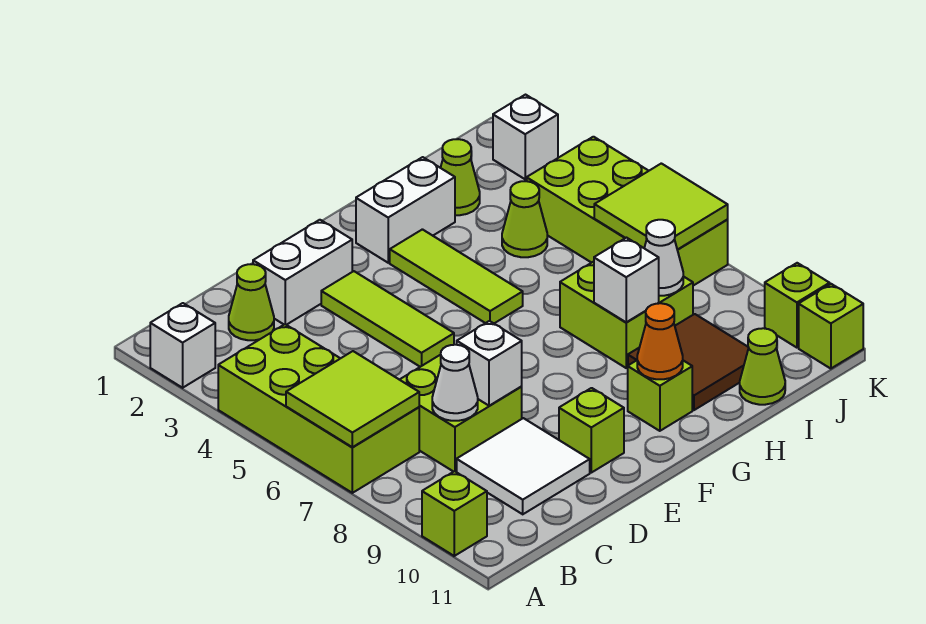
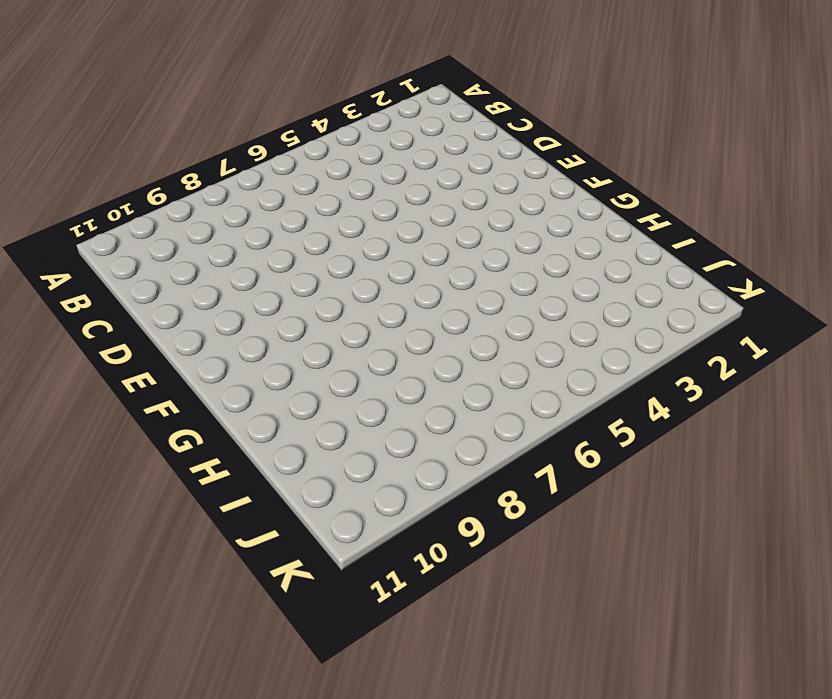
none -> white brick A2 level 1
none -> lime brick A4:B7 level 1
none -> lime brick A10 level 1

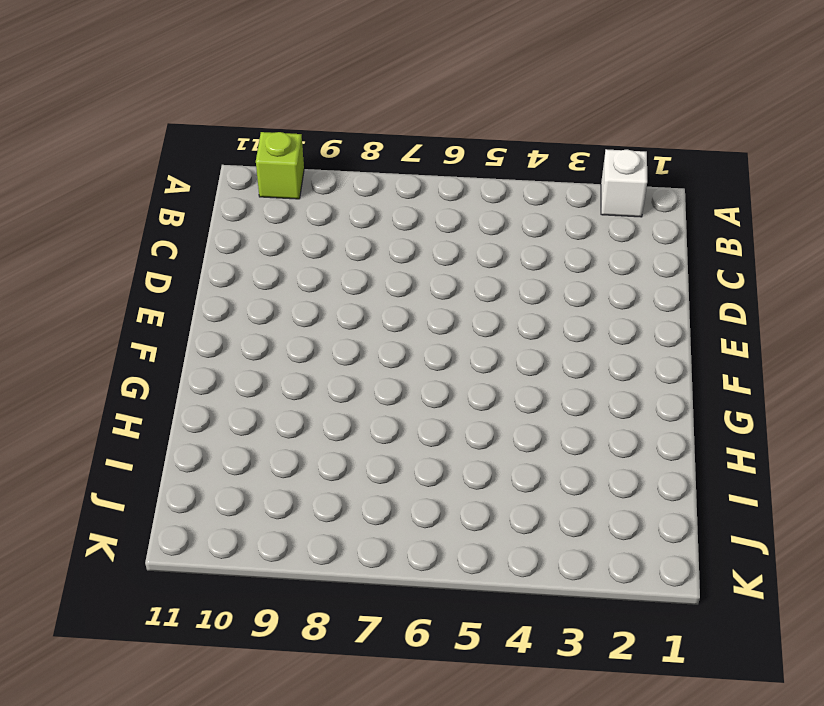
none -> lime brick A4:B7 level 1
none -> lime cone C2 level 1
none -> lime brick C7:D8 level 1

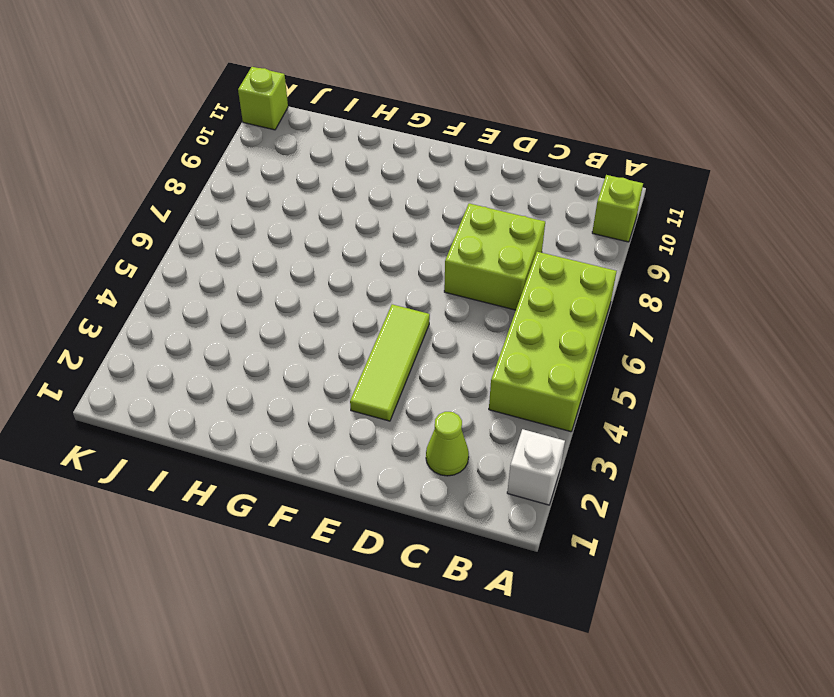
none -> white tile C9:D10 level 1
none -> white brick D2:E2 level 1
none -> lime brick E10 level 1

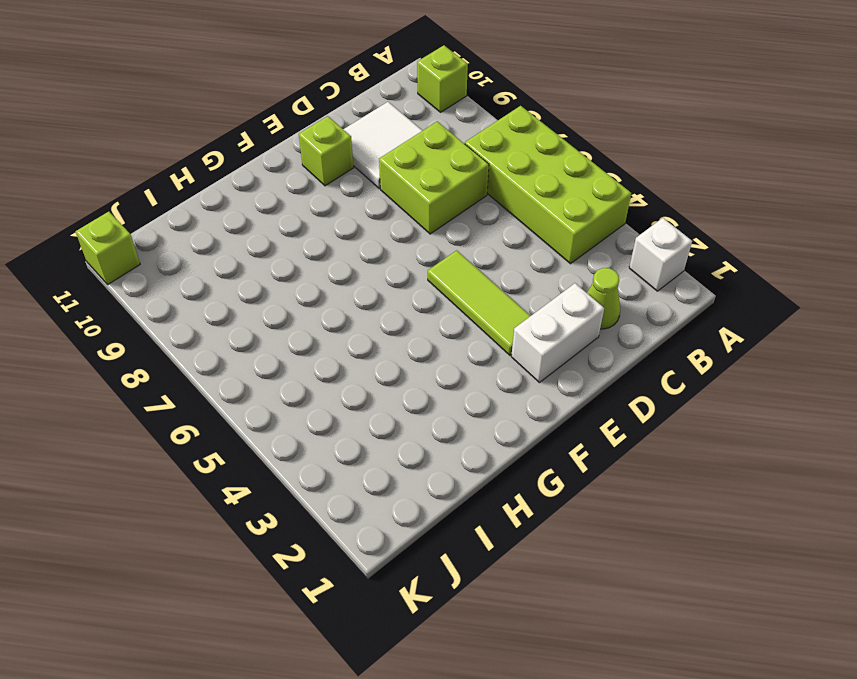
none -> white brick G2:H2 level 1
none -> lime tile G3:G5 level 1
none -> lime brick G10 level 1

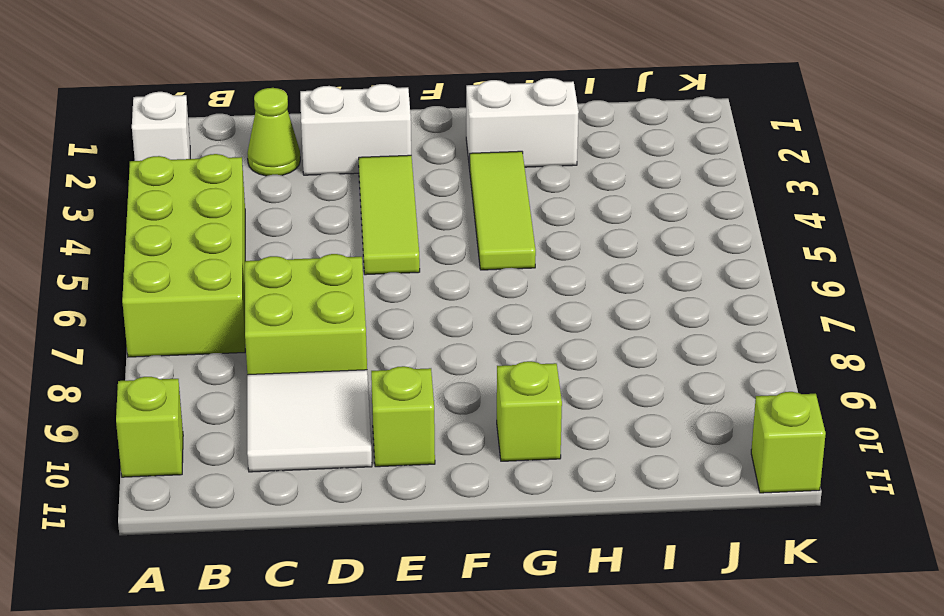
none -> lime brick H7:I8 level 1
none -> brown tile H9:I10 level 1
none -> lime cone I2 level 1

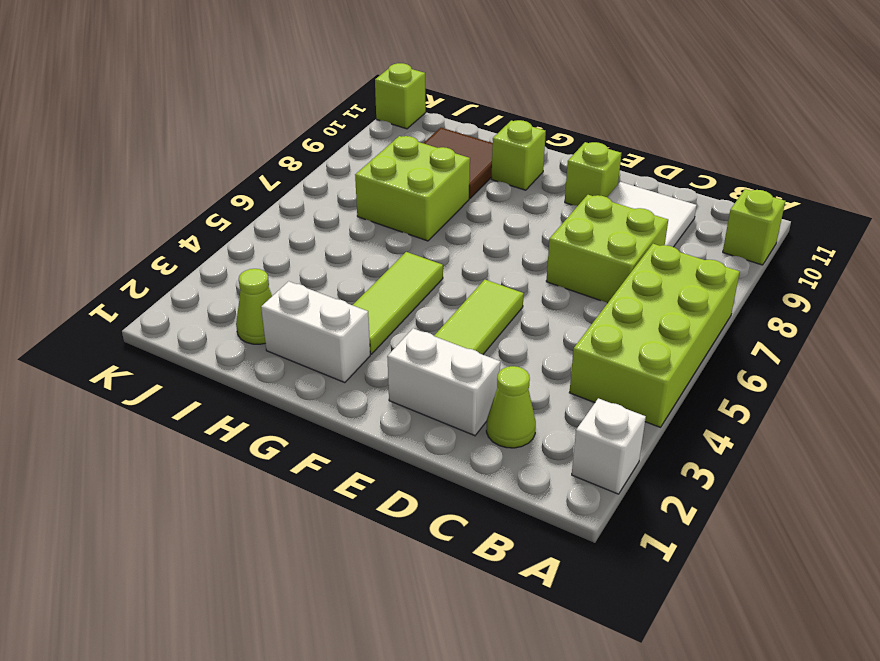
none -> lime cone I4 level 1
none -> lime cone I11 level 1
none -> lime brick J4:K7 level 1

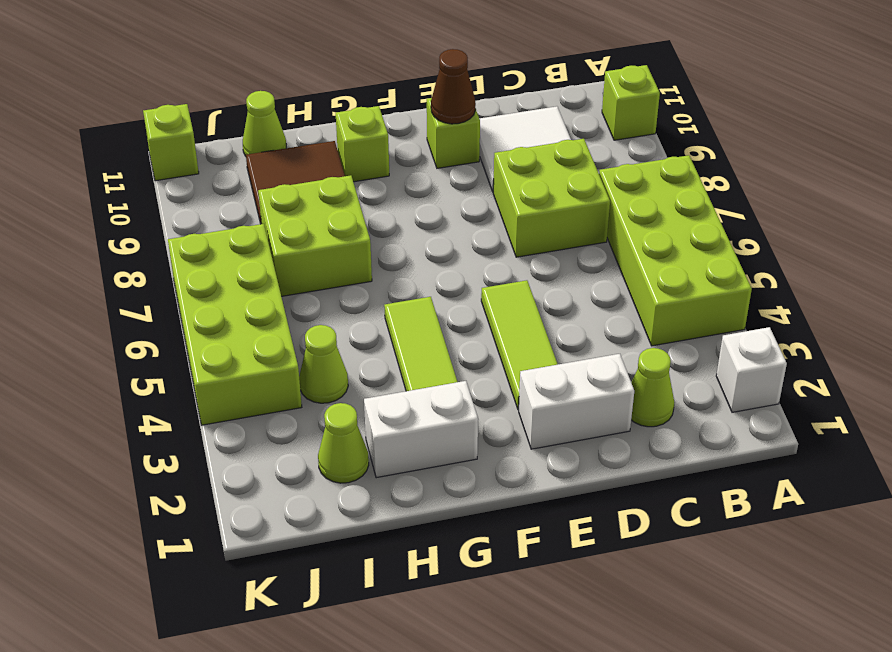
brown cone E10 level 2 -> none
none -> white brick K2 level 1
none -> lime brick K10 level 1
none -> lime tile A6:B7 level 2

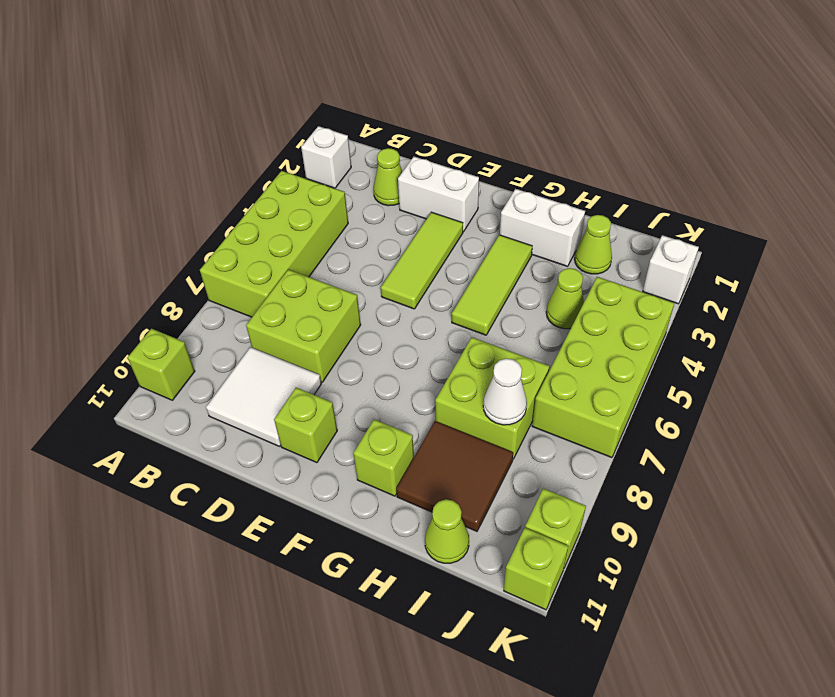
none -> lime tile A6:B7 level 2
none -> white cone C8 level 2
none -> white brick D8 level 2

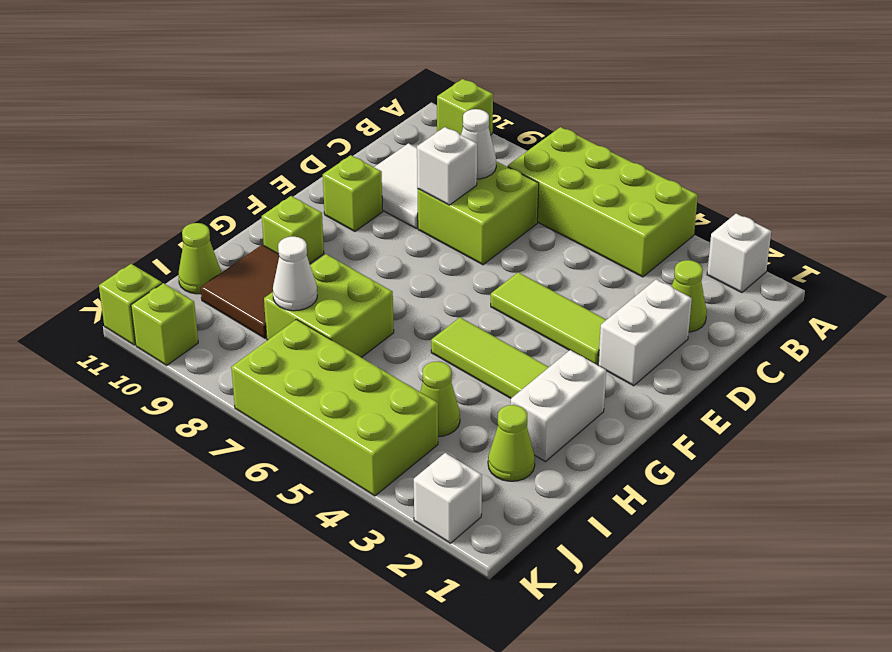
none -> lime tile A6:B7 level 2
none -> orange cone G10 level 2
none -> white brick H8 level 2

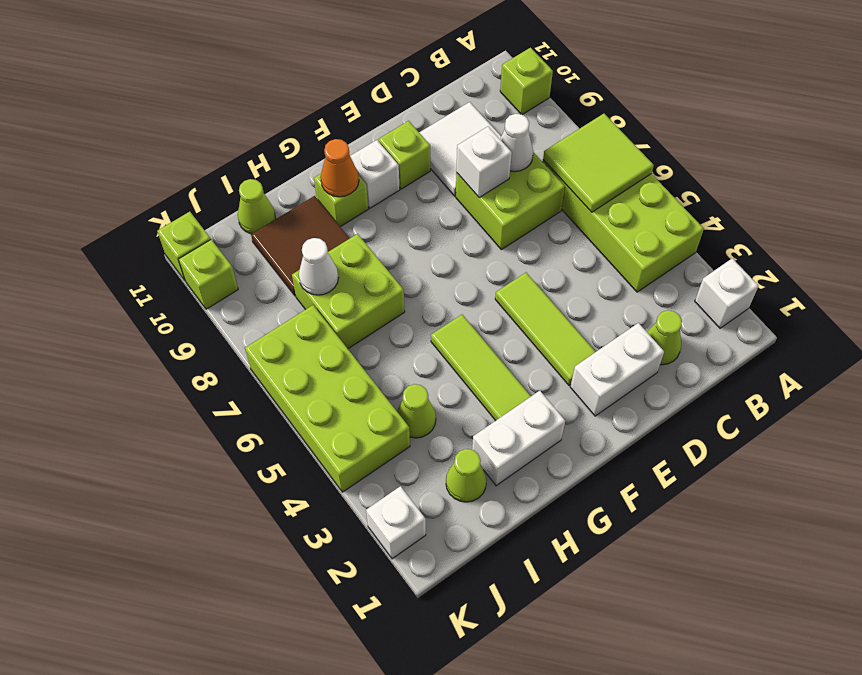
white brick F10 level 1 -> white brick H8 level 2
none -> lime tile J6:K7 level 2

